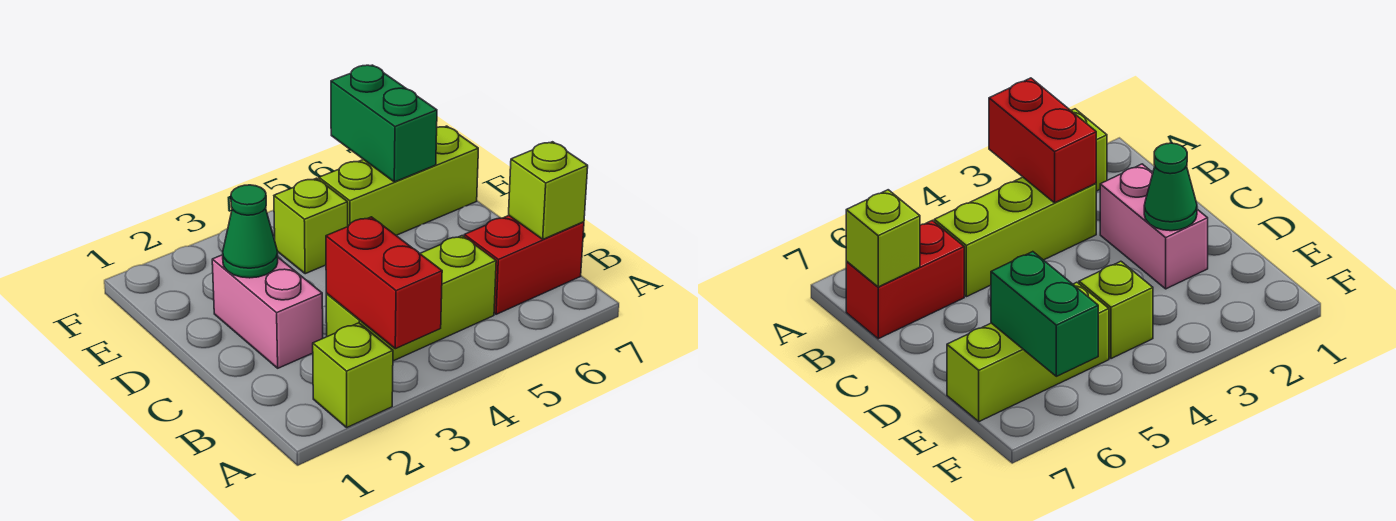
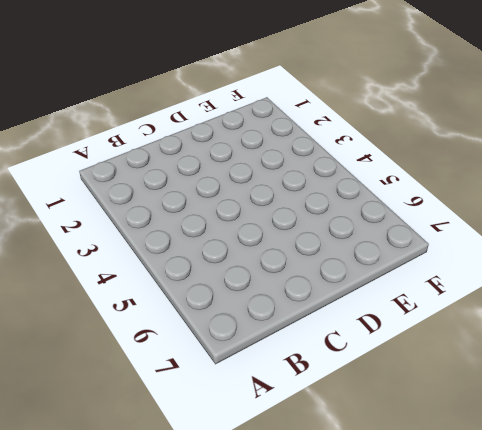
none -> lime brick A2 level 1
none -> lime brick B3:B5 level 1

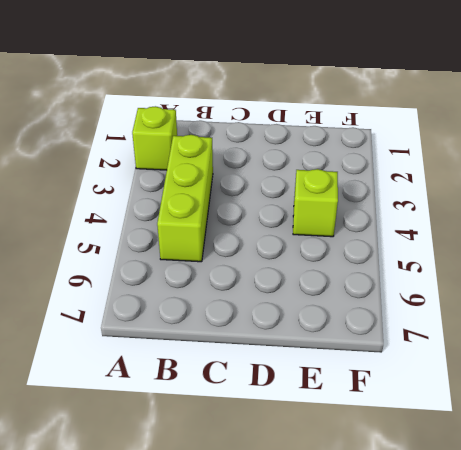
none -> red brick B6:B7 level 1
none -> pink brick C2:D2 level 1

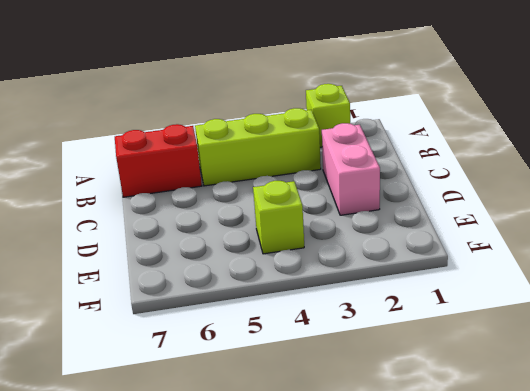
none -> lime brick E5:E7 level 1
none -> red brick A3:B3 level 2

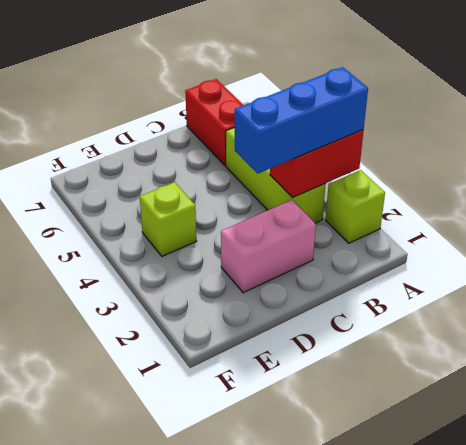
blue brick A3:C3 level 3 -> none
none -> lime brick E5:E7 level 1
none -> lime brick B7 level 2

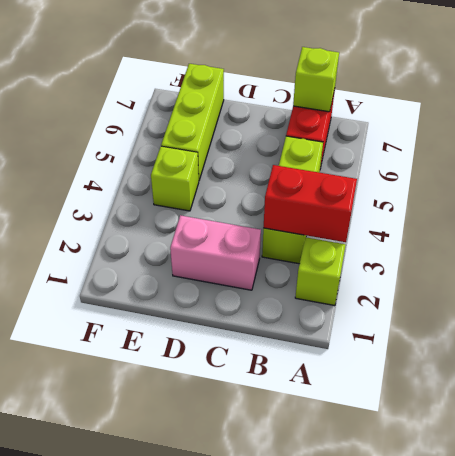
none -> green cone D2 level 2
none -> green brick E6:F6 level 2

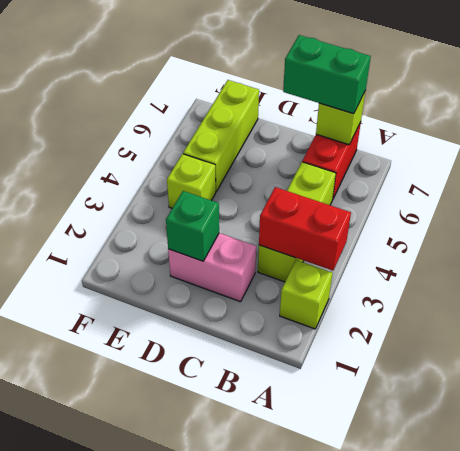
green brick B7:C7 level 3 -> green brick E6:F6 level 2
green brick D2 level 2 -> green cone D2 level 2

